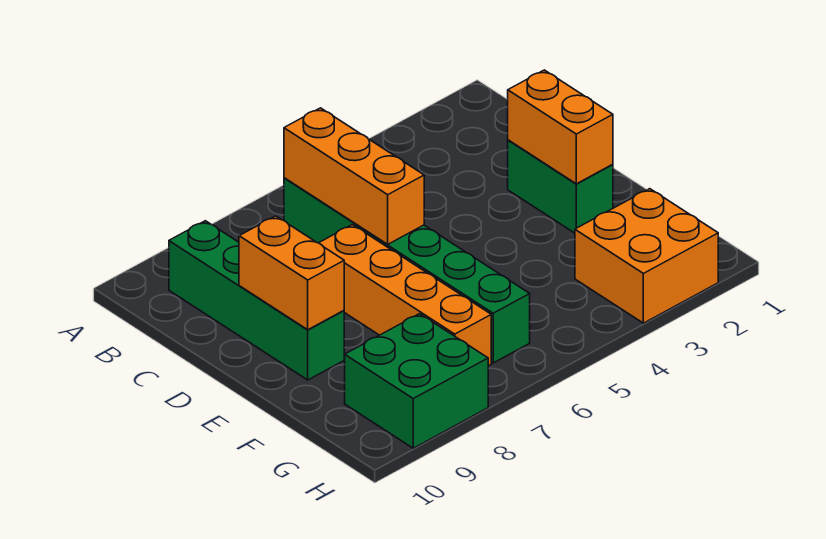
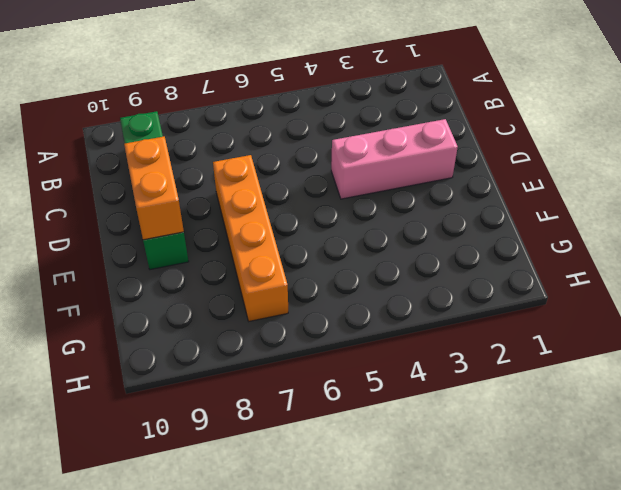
pink brick D2:D4 level 1 -> green brick D2:E2 level 1
none -> green brick B6:G6 level 1
none -> orange brick G2:H3 level 1

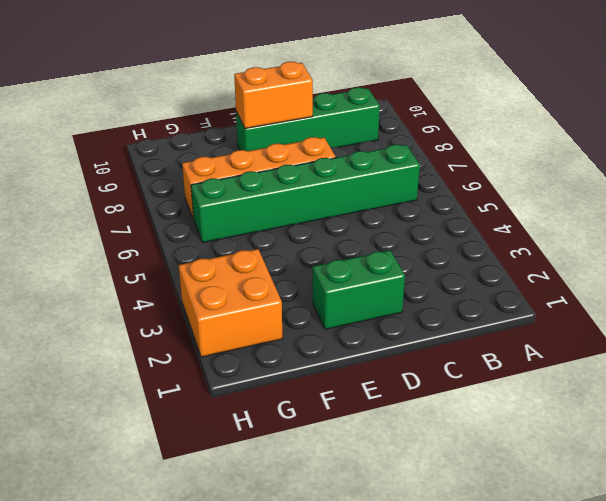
none -> green brick G8:H9 level 1
none -> orange brick B6:D6 level 2

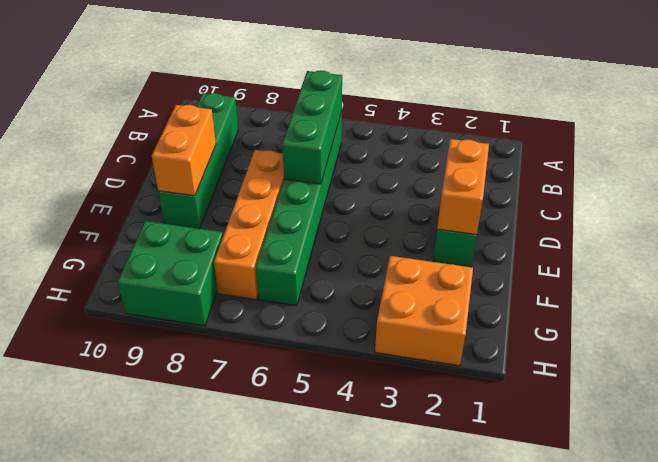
green brick B6:D6 level 2 -> orange brick B6:D6 level 2

